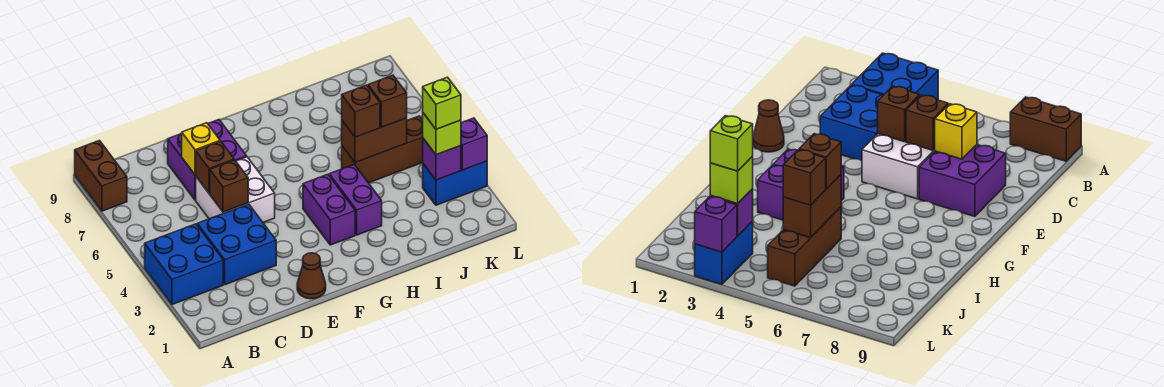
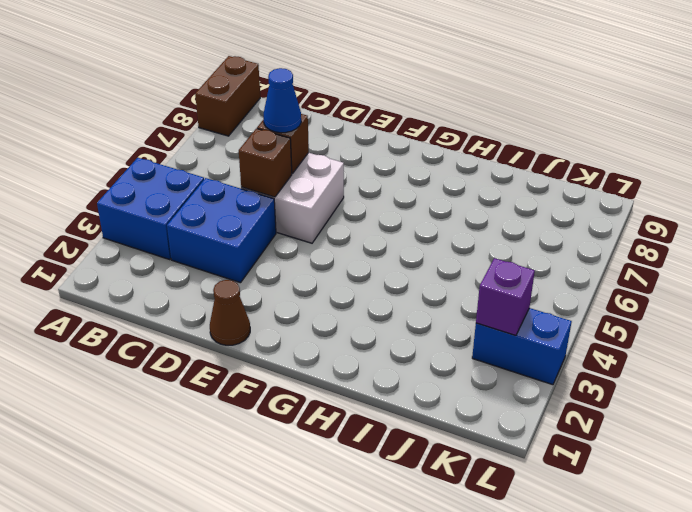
blue cone D6 level 3 -> none
none -> purple brick D7:E8 level 1
none -> purple brick G3:G4 level 1
none -> purple brick H3:H4 level 1

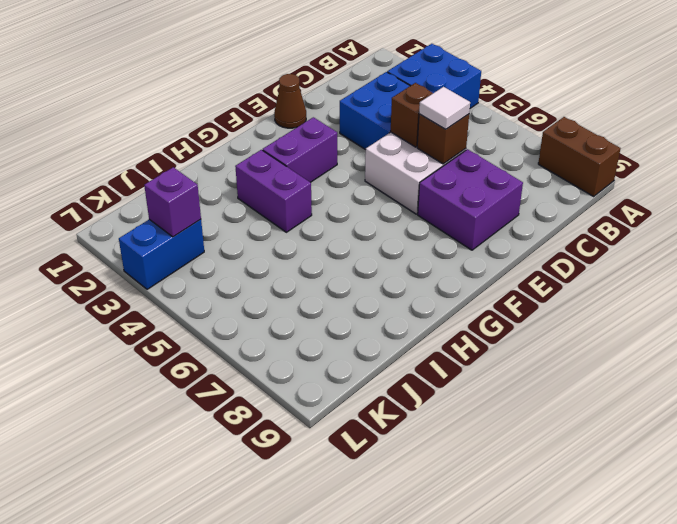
white tile D6 level 3 -> none
purple brick F3:G3 level 1 -> purple brick G3:G4 level 1
none -> brown brick I5:K5 level 1
none -> yellow brick D7 level 2
none -> brown brick I5:J5 level 2

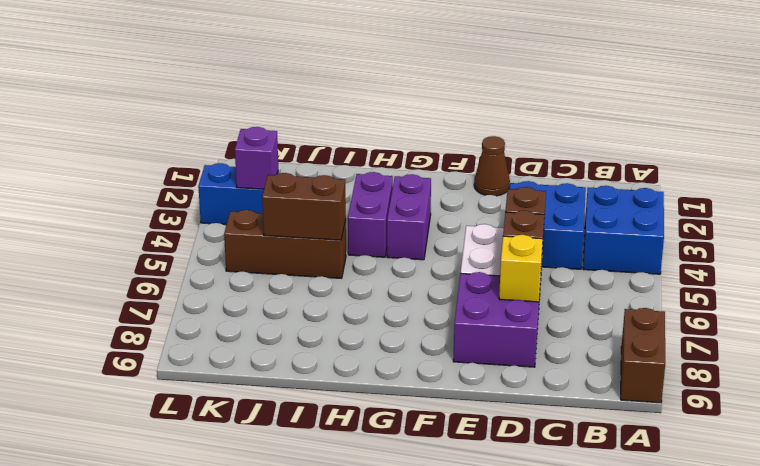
none -> purple brick L3 level 2
none -> brown brick I5 level 3
none -> brown brick J5 level 3

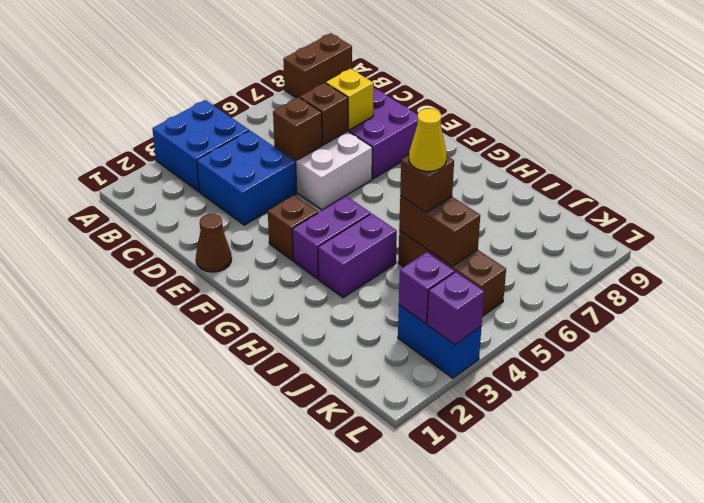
brown brick F3 level 1 -> brown brick J5 level 3
yellow cone I5 level 4 -> none
none -> lime brick K3 level 3
none -> lime brick K3 level 4

